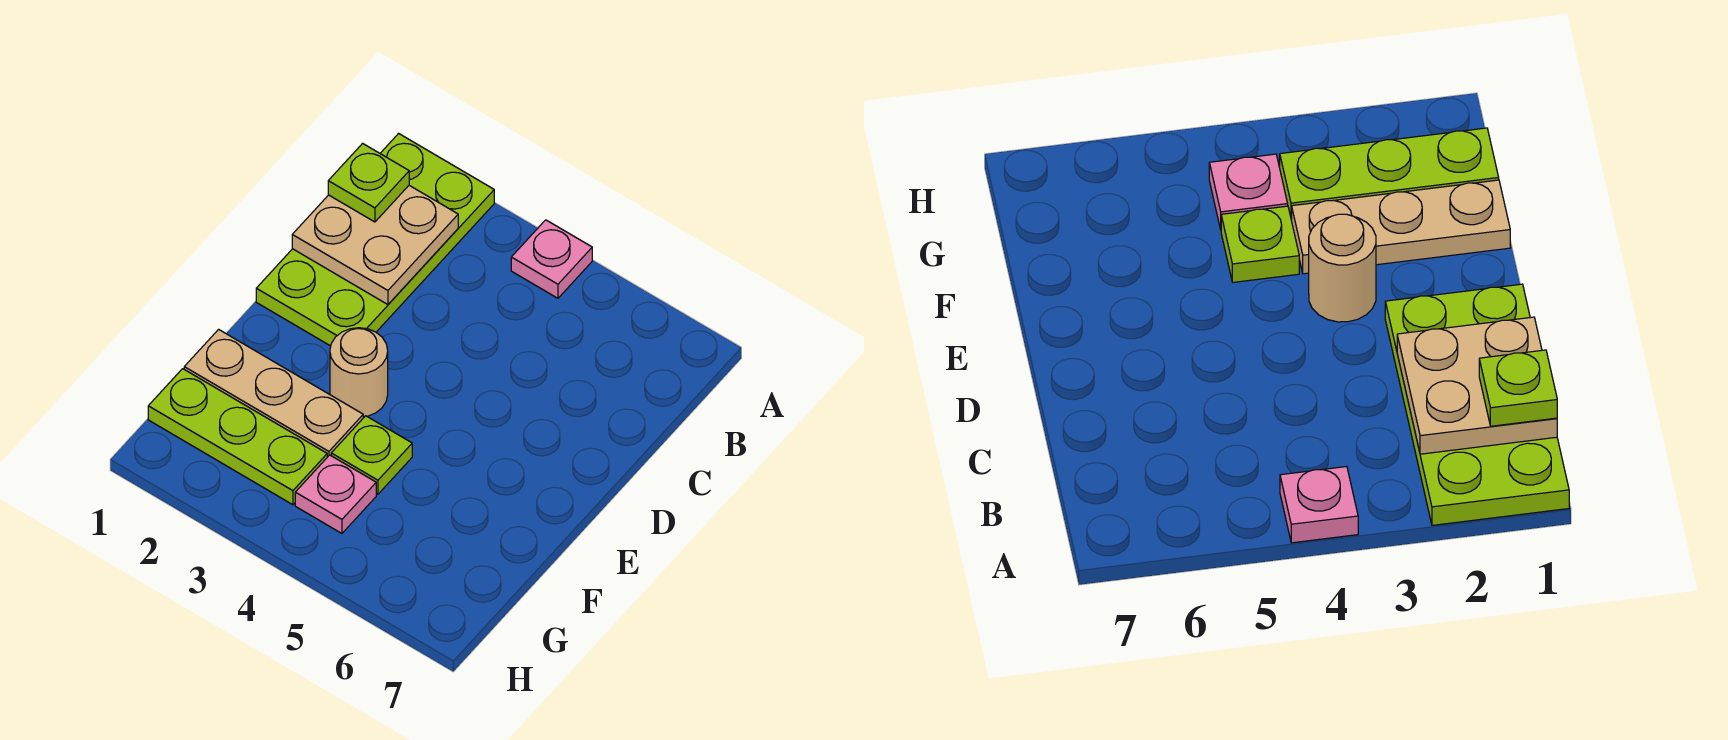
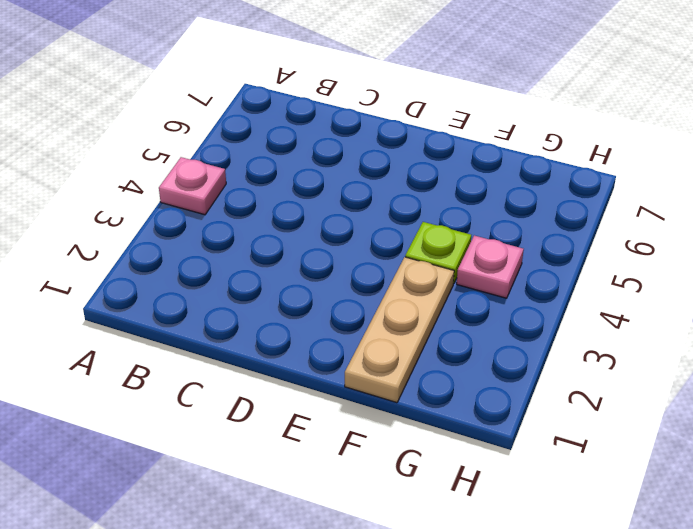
none -> lime plate A1:D2 level 1
none -> tan round brick E3 level 1

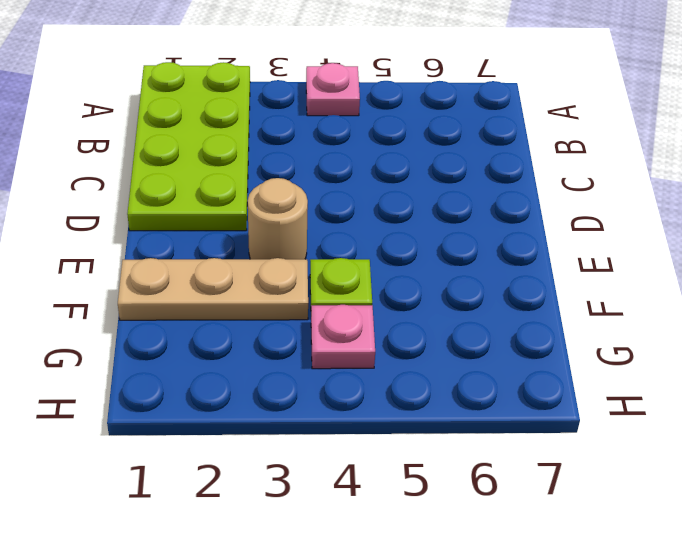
none -> lime plate G1:G3 level 1
none -> tan plate B1:C2 level 2

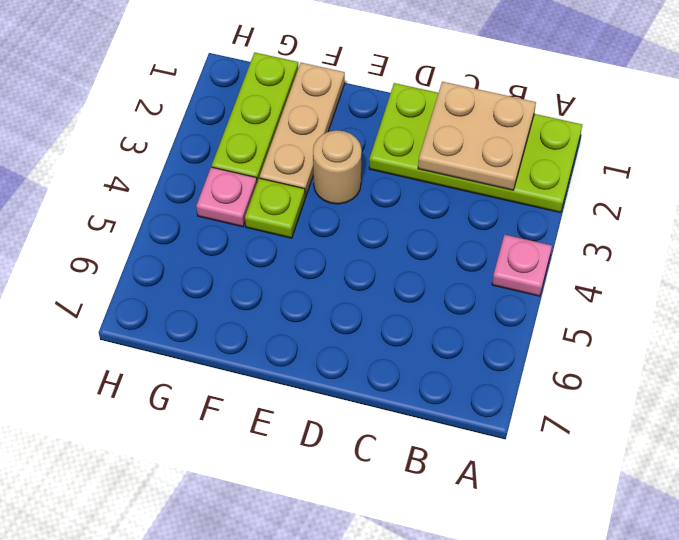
none -> lime plate B1 level 3

